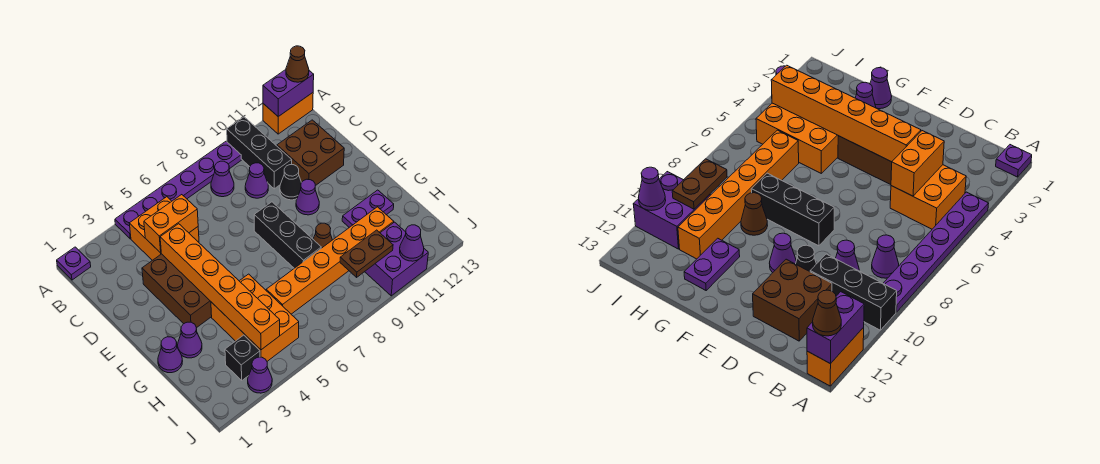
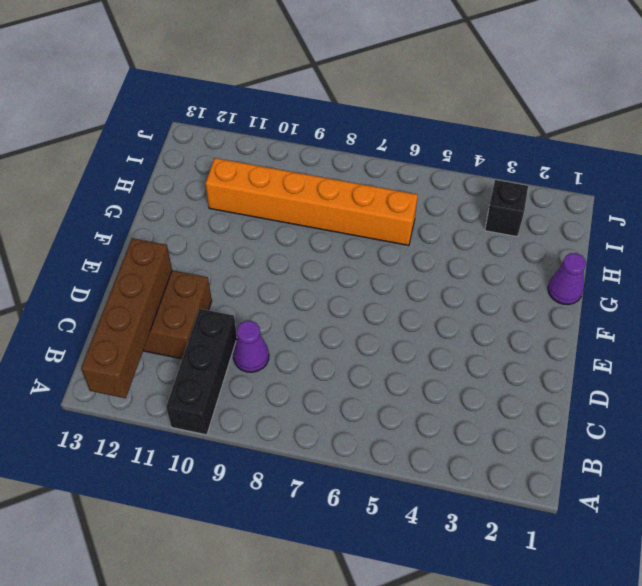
brown brick A12:D12 level 2 -> purple brick A12:A13 level 2
none -> purple plate A1 level 1
none -> purple plate A4:A9 level 1
none -> orange brick A12:A13 level 1

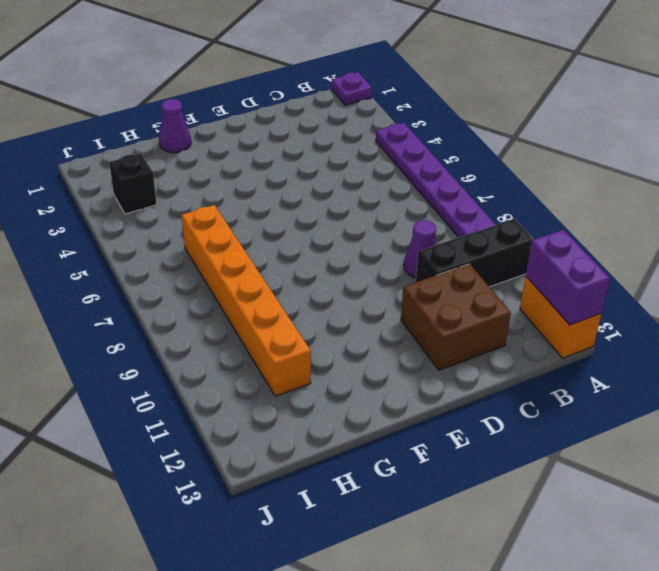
none -> orange brick B4:C5 level 1
none -> purple cone B8 level 1
none -> brown brick D3:F4 level 1

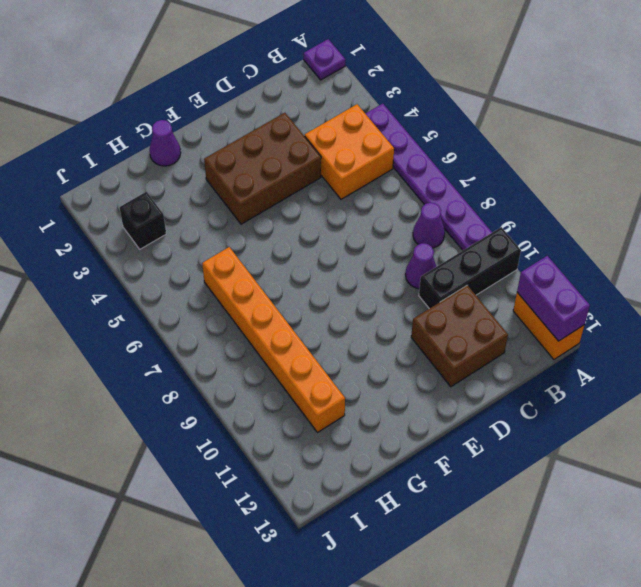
none -> black cone D10 level 1
none -> black brick E8:G8 level 1
none -> purple cone E10 level 1

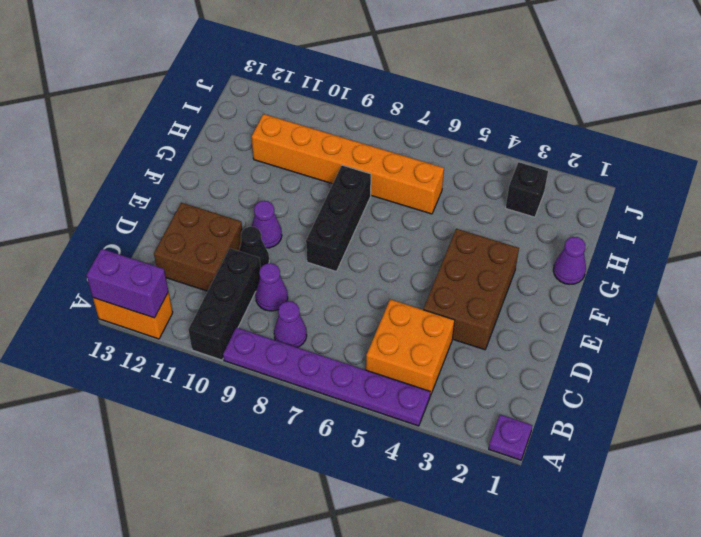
none -> purple cone G2 level 1
none -> orange brick G4:I5 level 1
none -> brown cone G9 level 1

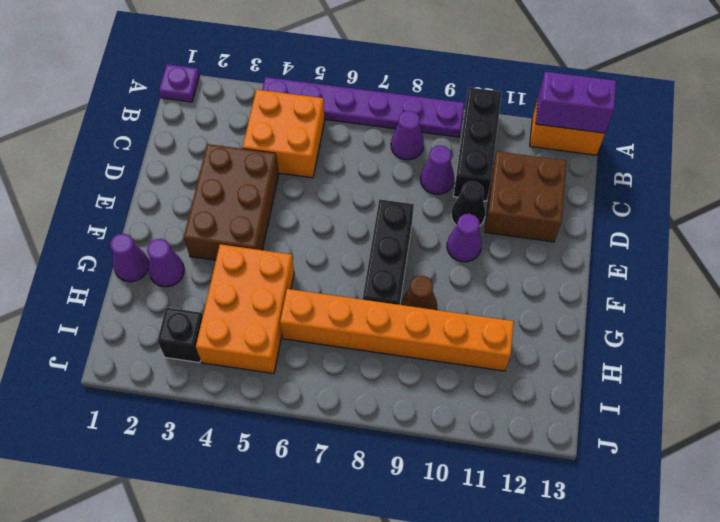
none -> purple plate G11:G12 level 1
none -> purple brick I10:J11 level 1
none -> purple cone J3 level 1

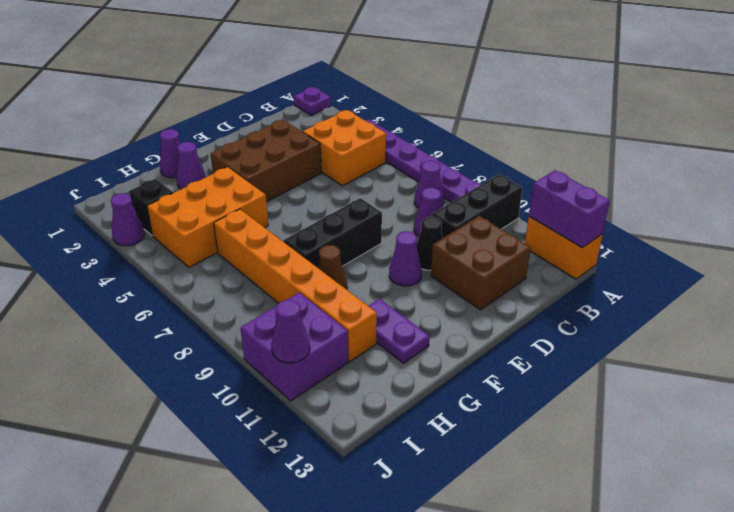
none -> orange brick C4:C5 level 2
none -> orange brick D4:I4 level 2
none -> brown plate I9:I10 level 2

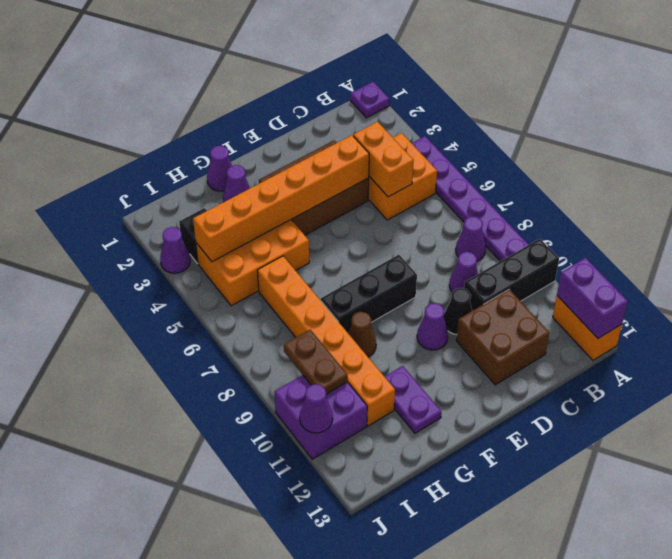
none -> brown cone A13 level 3

